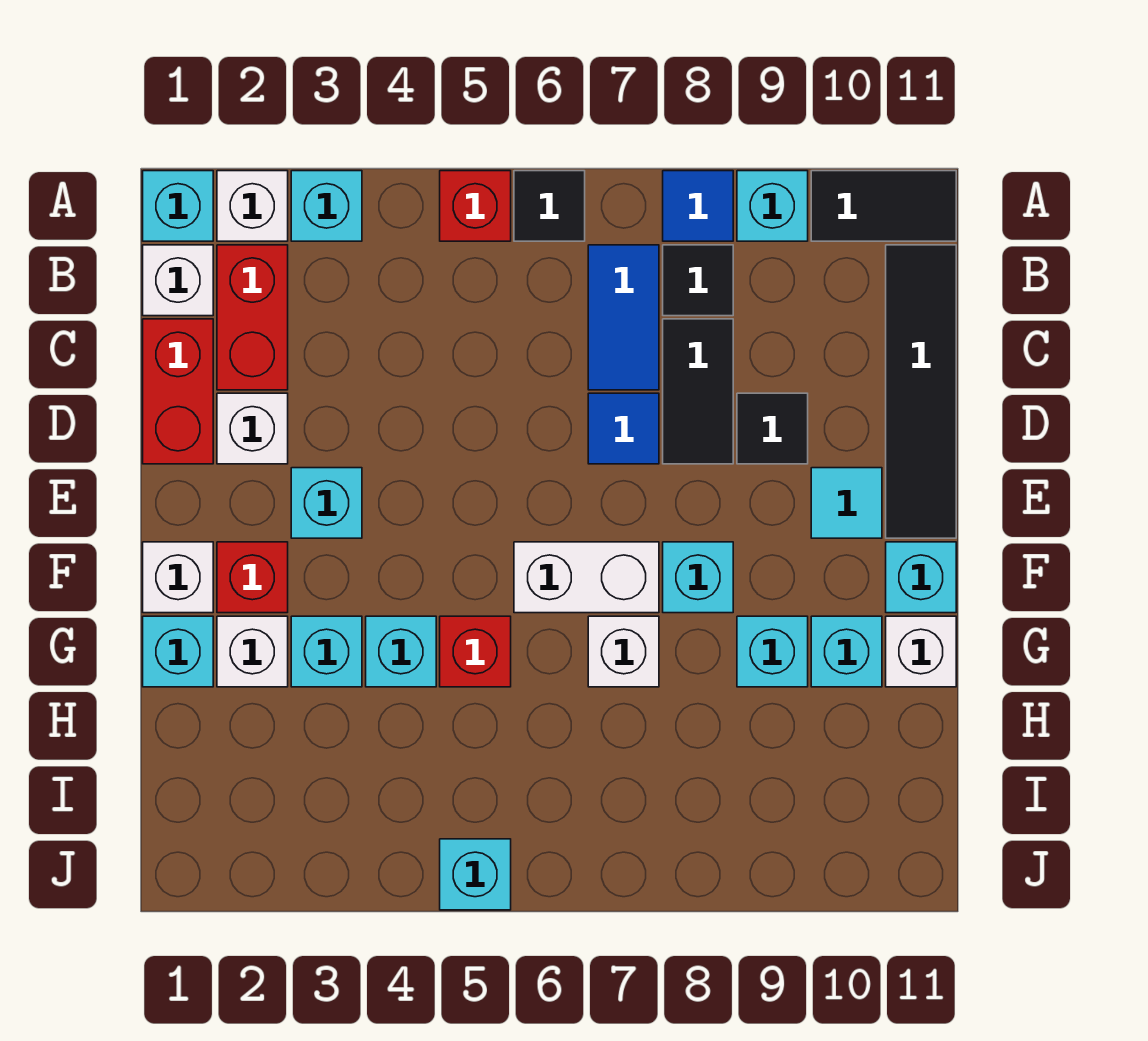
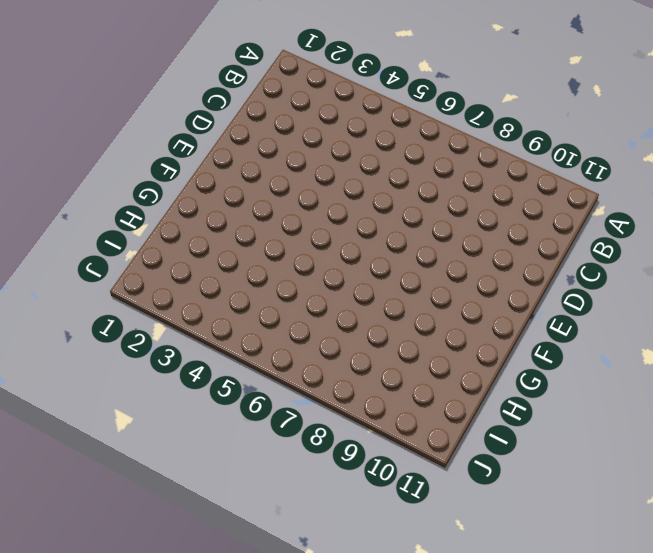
none -> cyan brick A1 level 1
none -> white brick A2 level 1
none -> cyan brick A3 level 1
none -> red brick A5 level 1

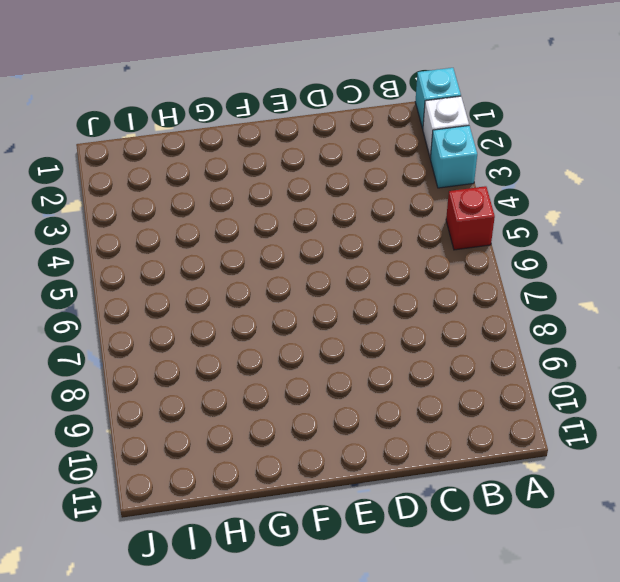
none -> black tile A6 level 1
none -> blue tile A8 level 1
none -> cyan brick A9 level 1
none -> black tile A10:A11 level 1

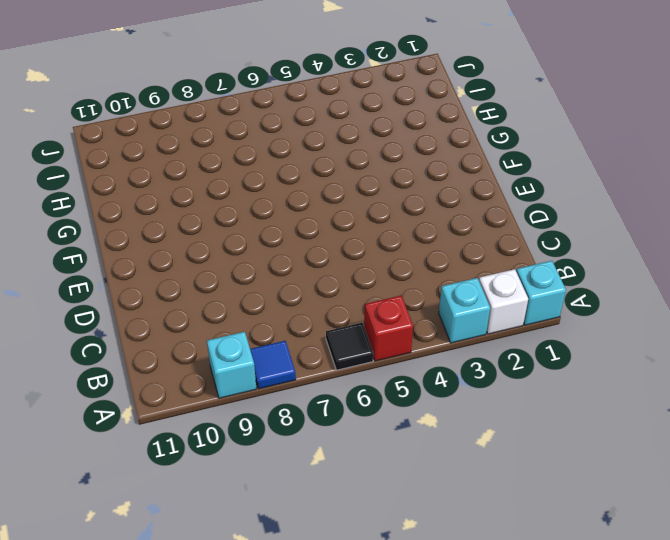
none -> black tile A10:A11 level 1
none -> white brick B1 level 1
none -> red brick B2:C2 level 1
none -> blue tile B7:C7 level 1

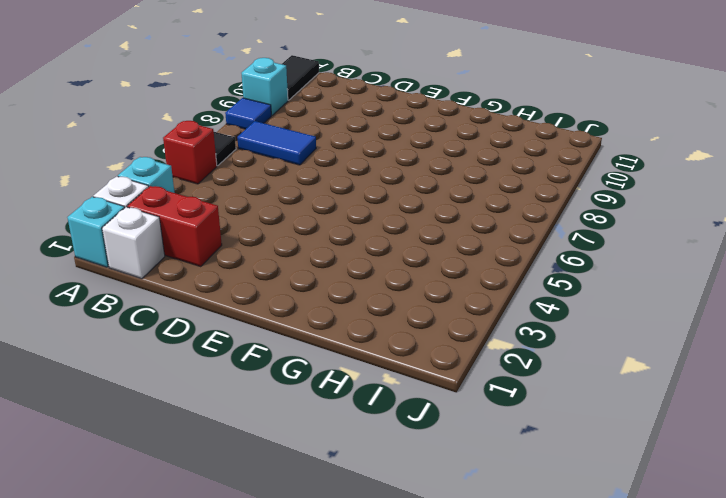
none -> black tile B8 level 1
none -> black tile B11:E11 level 1
none -> red brick C1:D1 level 1
none -> black tile C8:D8 level 1

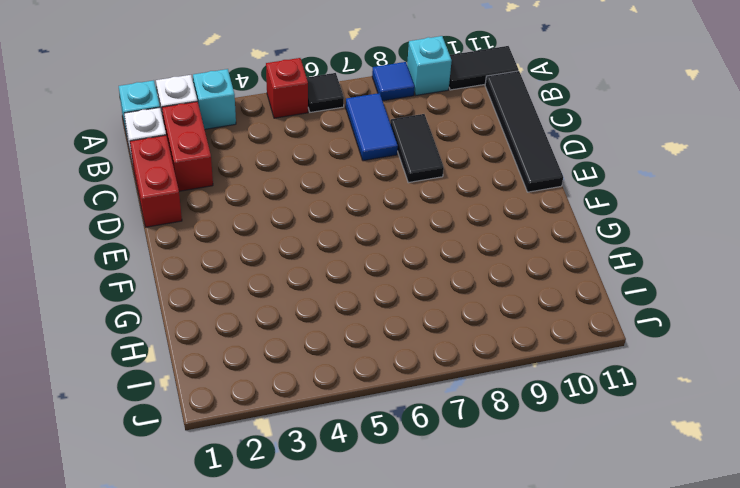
none -> black tile B8 level 1
none -> white brick D2 level 1
none -> blue tile D7 level 1
none -> black tile D9 level 1

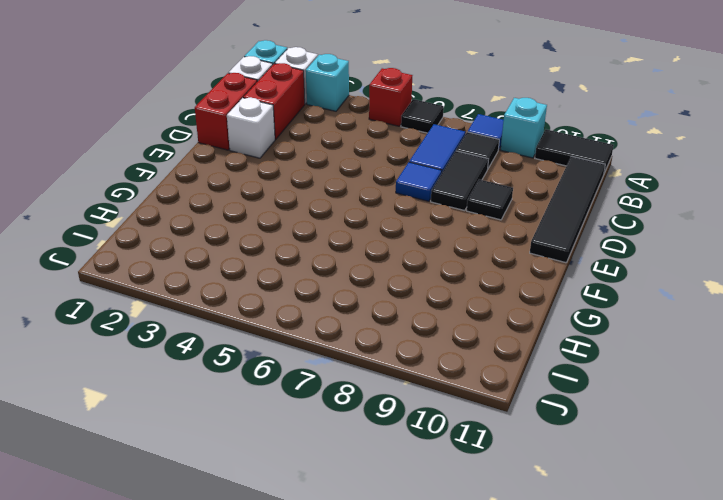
none -> cyan brick E3 level 1
none -> cyan tile E10 level 1
none -> white brick F1 level 1
none -> red brick F2 level 1

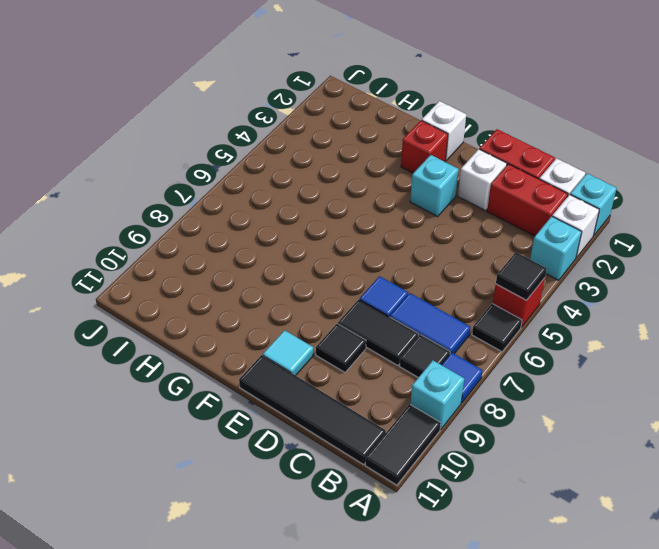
black tile A5 level 2 -> none
none -> white brick F6:F7 level 1
none -> cyan brick F8 level 1
none -> cyan brick F11 level 1
none -> cyan brick G1 level 1

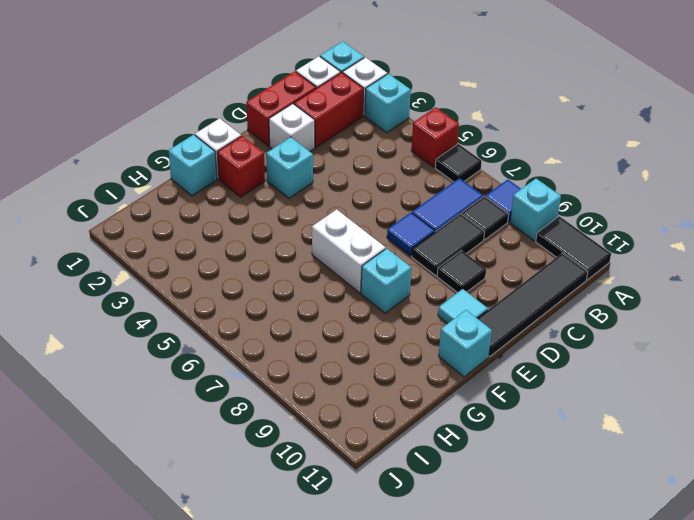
none -> white brick G2 level 1
none -> cyan brick G3 level 1
none -> cyan brick G4 level 1
none -> red brick G5 level 1

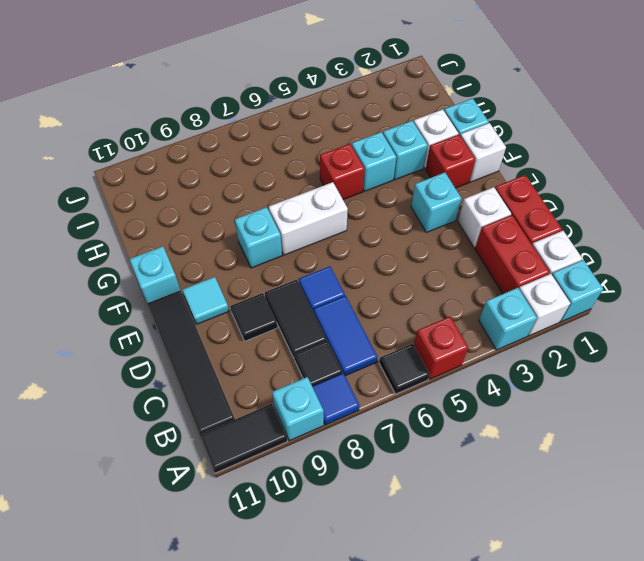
none -> white brick G7 level 1
none -> cyan brick G9 level 1
none -> cyan brick G10 level 1
none -> white brick G11 level 1

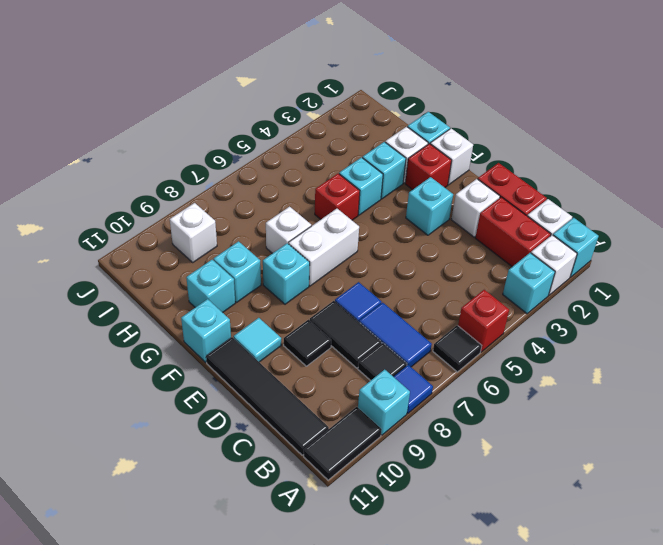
white brick I9 level 1 -> white brick G11 level 1
none -> cyan brick J5 level 1

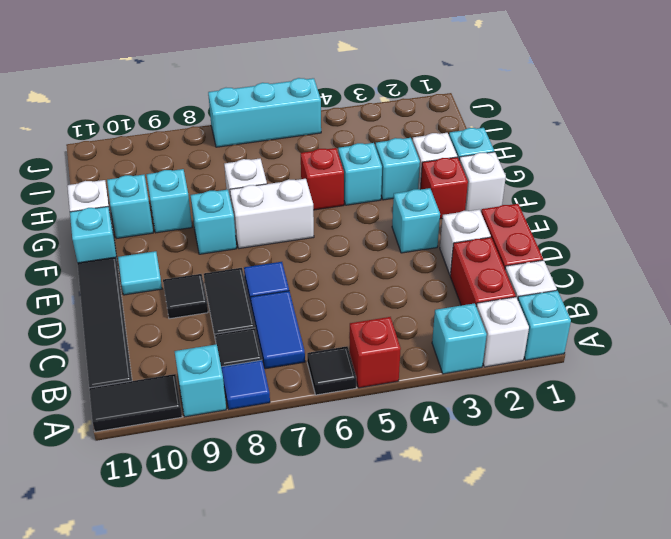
cyan brick J5:J7 level 1 -> cyan brick J5 level 1

